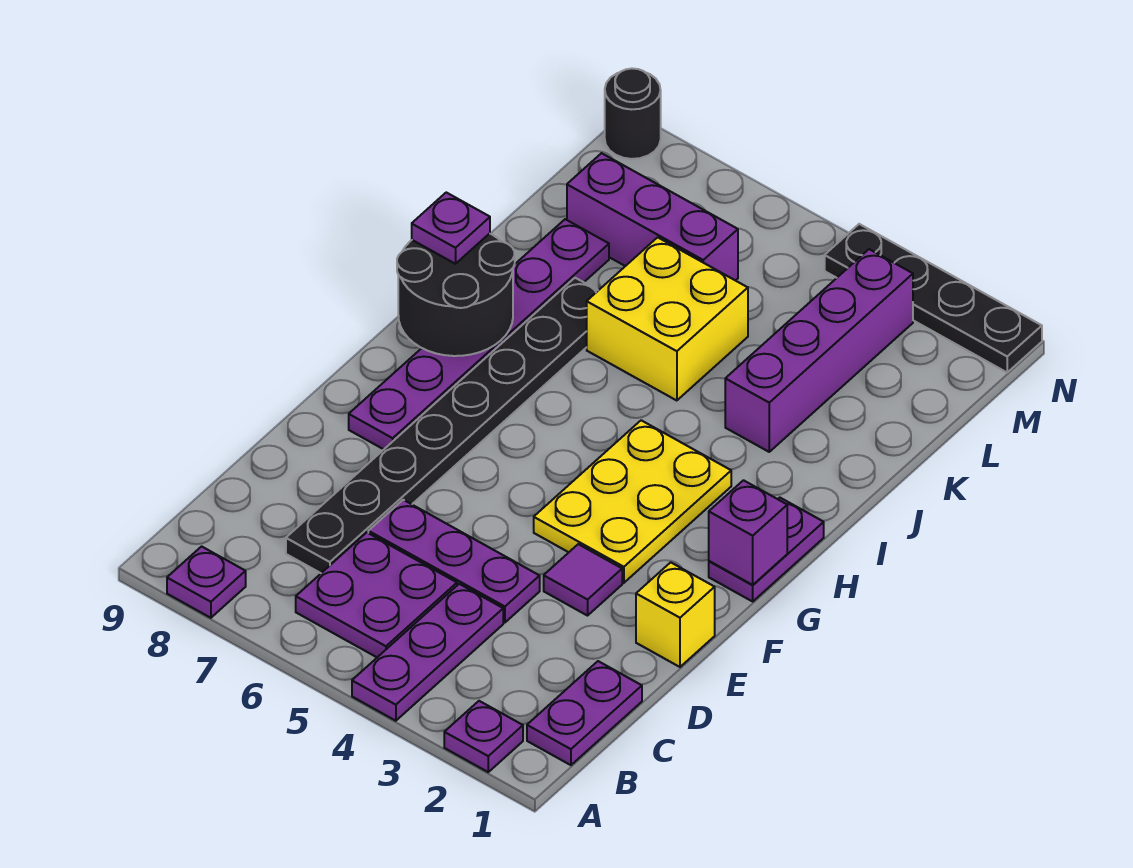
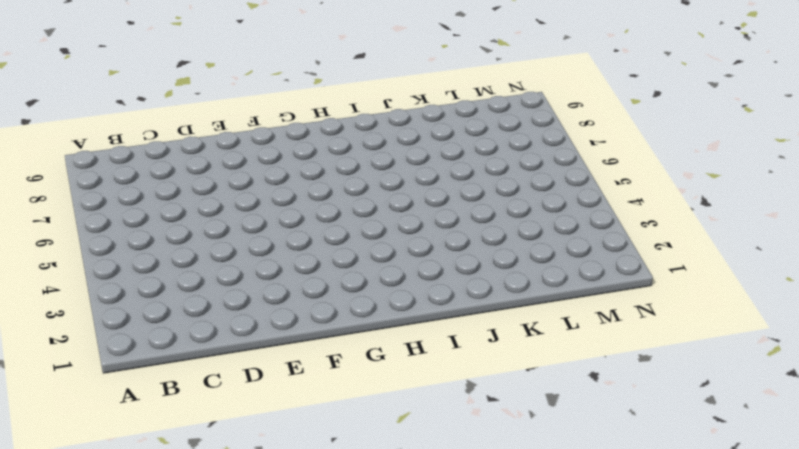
none -> purple plate A2 level 1
none -> purple plate A4:C4 level 1
none -> purple plate A8 level 1

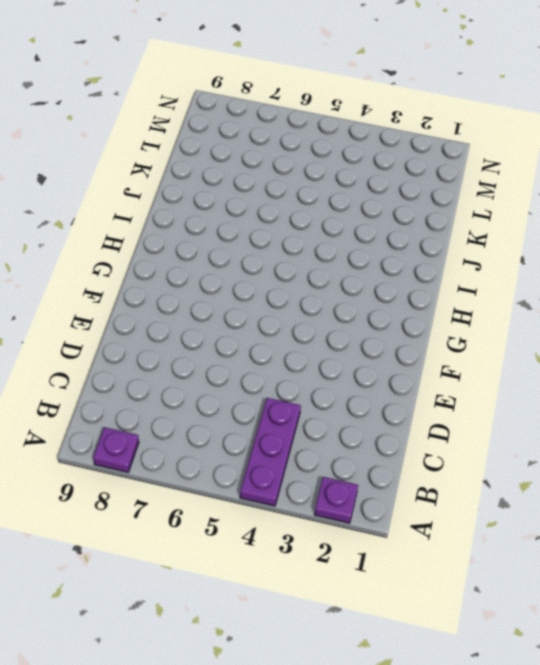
none -> purple plate B1:C1 level 1
none -> purple plate B5:C6 level 1
none -> black plate C7:J7 level 1

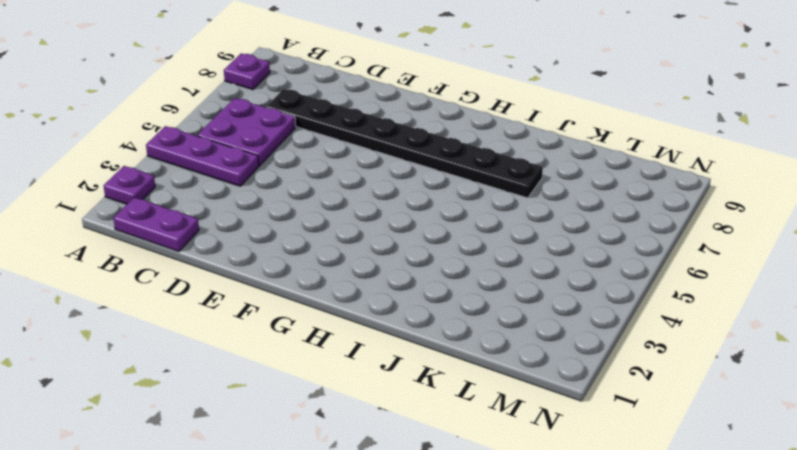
none -> purple plate D4:D6 level 1
none -> yellow brick E1 level 1
none -> purple tile E3 level 1

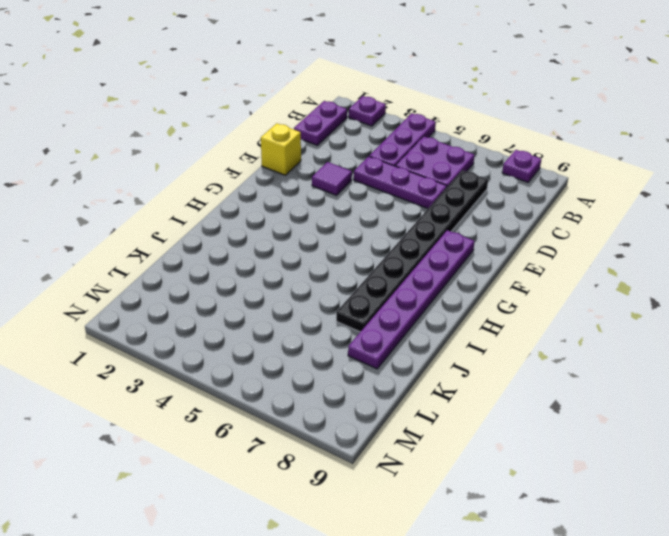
none -> yellow plate F3:H4 level 1
none -> purple plate G1:H1 level 1
none -> purple brick J3:M3 level 1

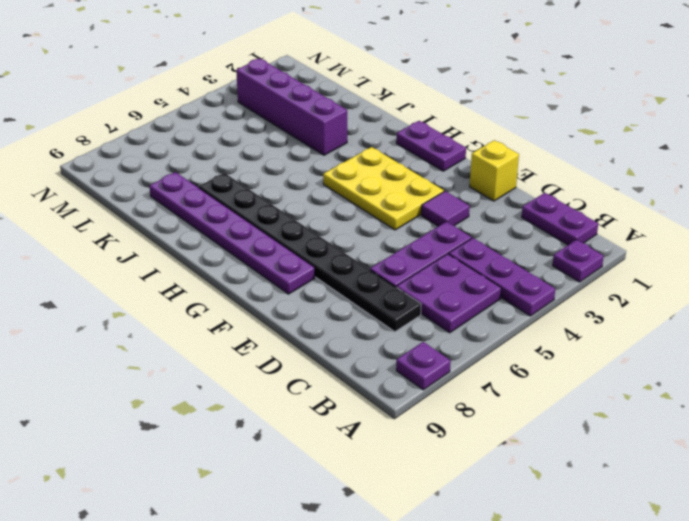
none -> yellow brick J5:K6 level 1
none -> purple brick L6:L8 level 1
none -> black plate N1:N4 level 1

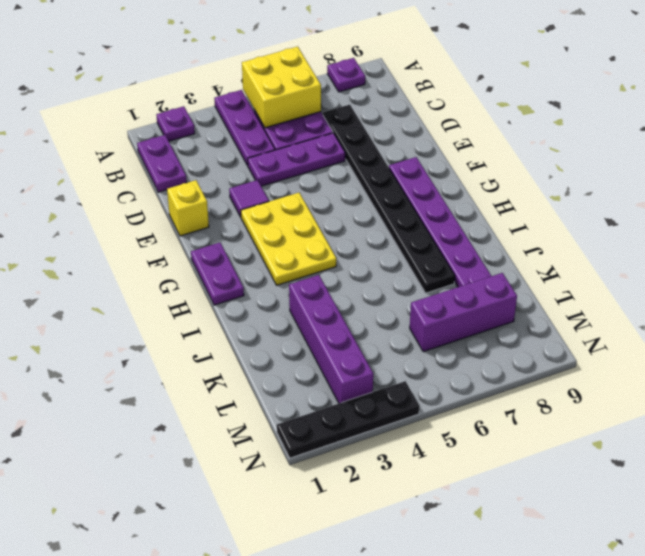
yellow brick A5:B6 level 2 -> yellow brick J5:K6 level 1
none -> black round brick N9 level 1
none -> purple brick G1 level 2
none -> black round brick H8:I9 level 2

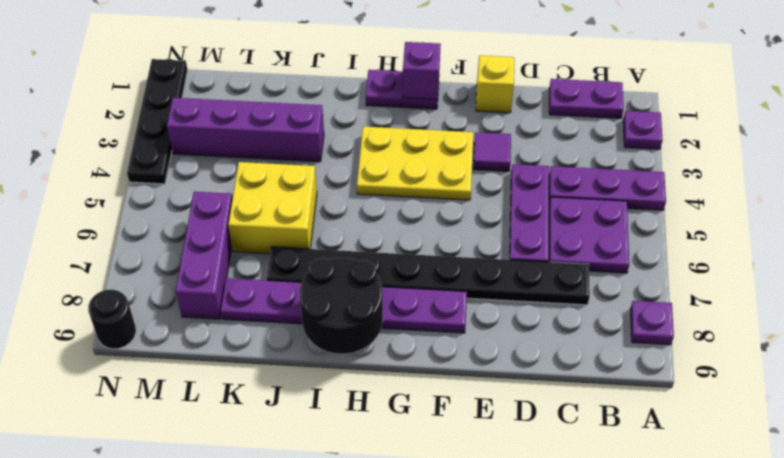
none -> purple plate I9 level 3

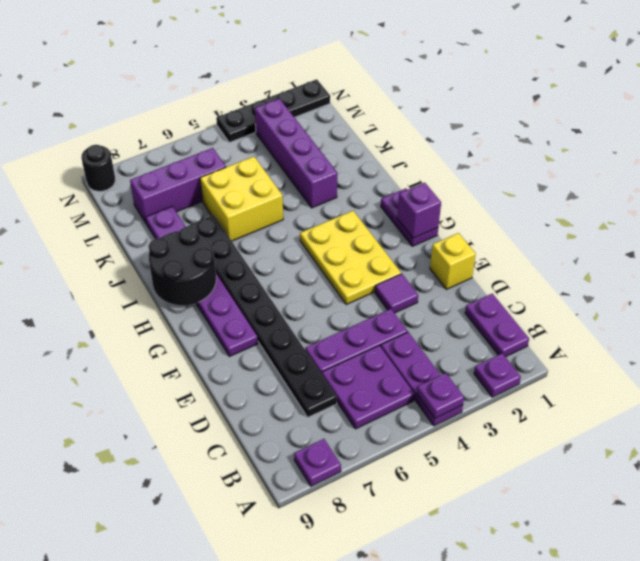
purple plate A4 level 2 -> purple plate I9 level 3

